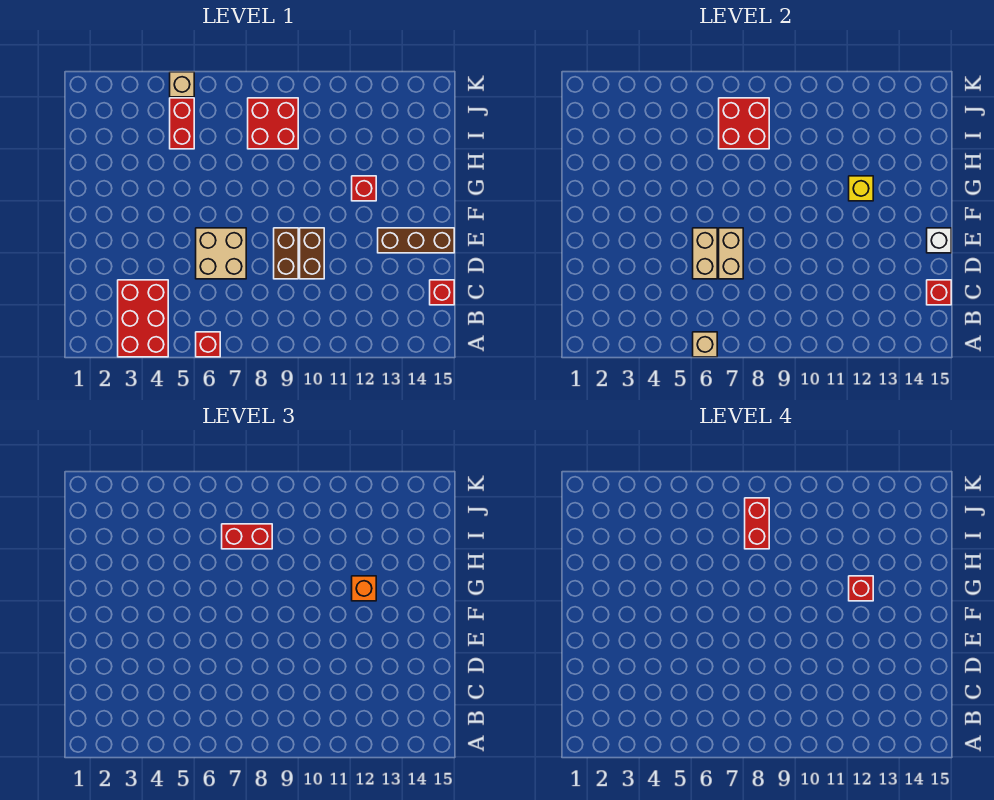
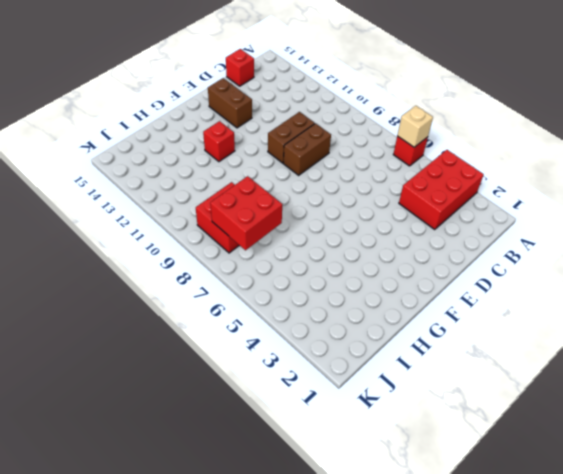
brown brick E13:E14 level 1 -> brown brick E13:E15 level 1
none -> tan brick D6:E7 level 1
none -> red brick I5:J5 level 1
none -> tan brick K5 level 1

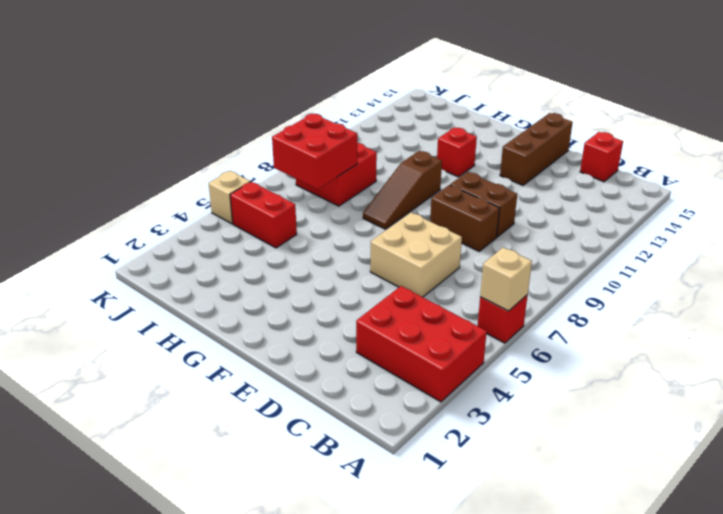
brown slope G8:G10 level 1 top 10 -> none
none -> red brick C15 level 2
none -> tan brick D6:E6 level 2
none -> tan brick D7:E7 level 2

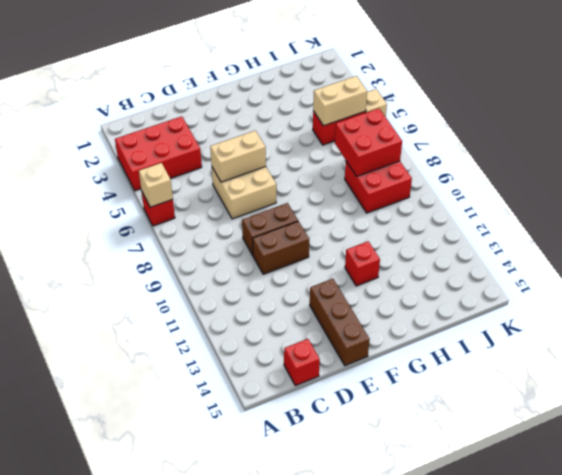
tan brick I5:J5 level 2 -> tan brick D7:E7 level 2
none -> red brick C15 level 2
none -> white brick E15 level 2
none -> yellow brick G12 level 2

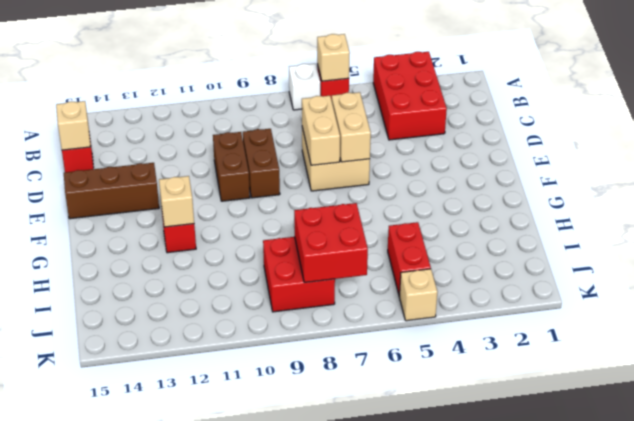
white brick A7 level 1 -> white brick E15 level 2
tan brick C15 level 2 -> red brick C15 level 2
tan brick G12 level 2 -> yellow brick G12 level 2
none -> orange brick G12 level 3
none -> red brick I7:I8 level 3
none -> red brick G12 level 4

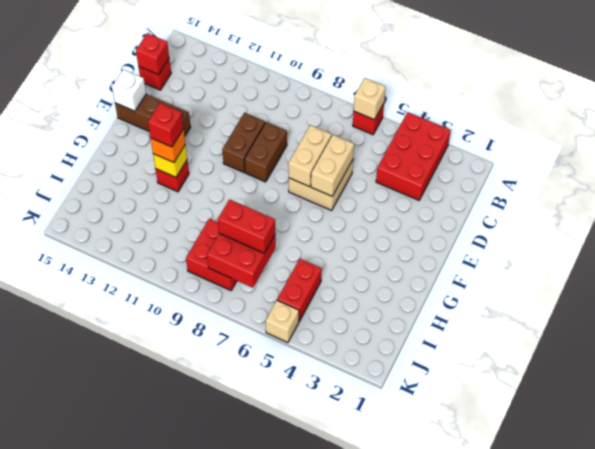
none -> red brick I8:J8 level 4

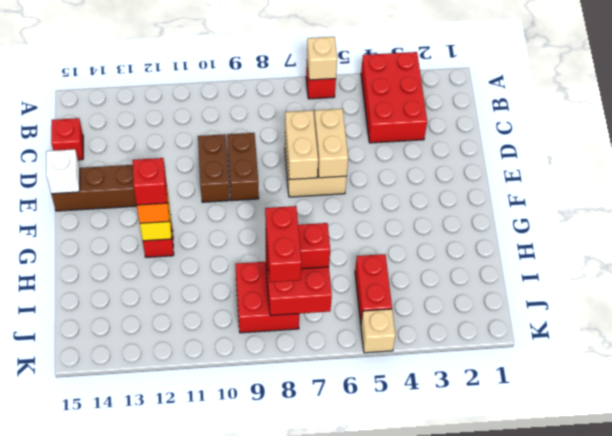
none -> red brick C15 level 2

